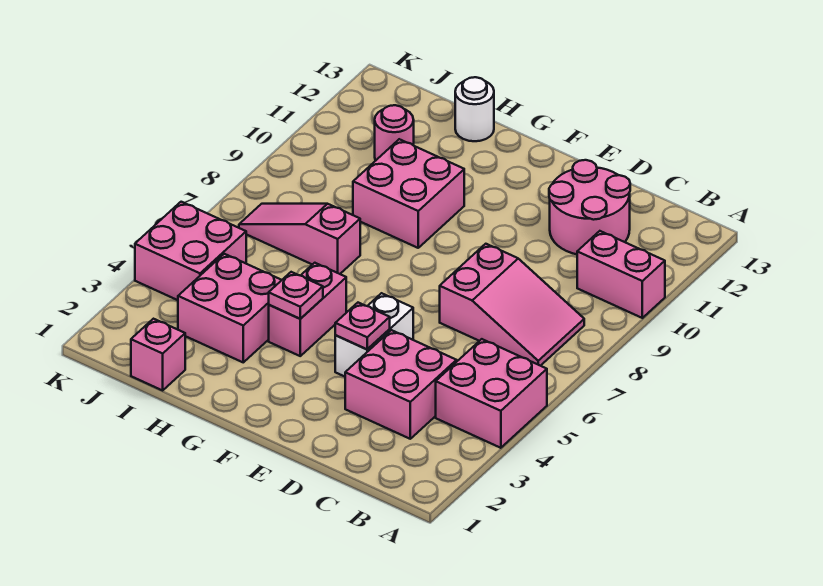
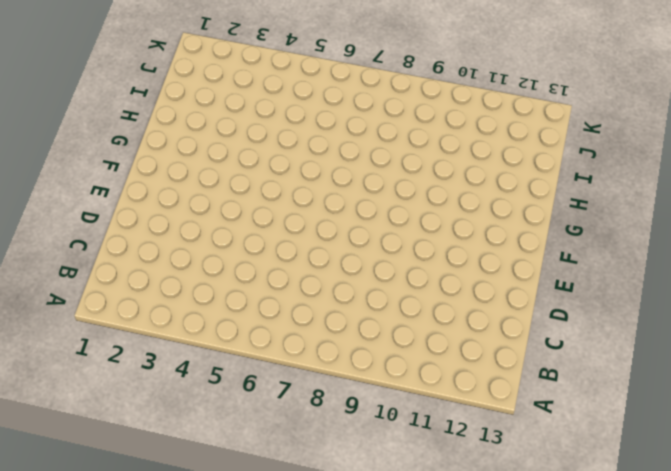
none -> pink brick A4:B5 level 1
none -> pink brick A10:B10 level 1
none -> pink slope B7:D8 level 1 top D

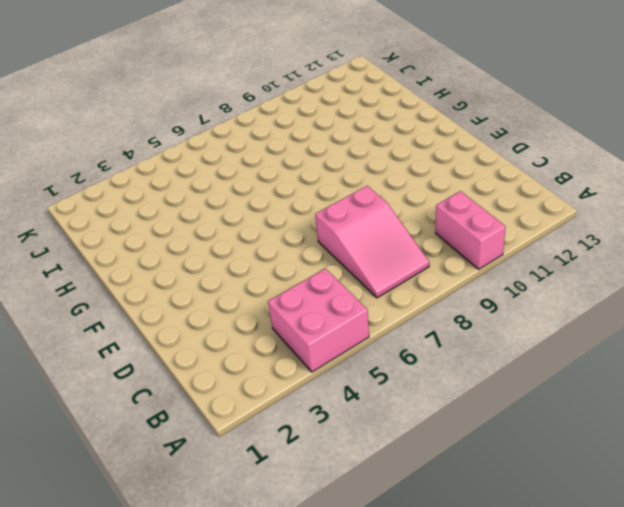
none -> pink brick C3:D4 level 1
none -> pink round brick C11:D12 level 1
none -> white brick E4:E5 level 1

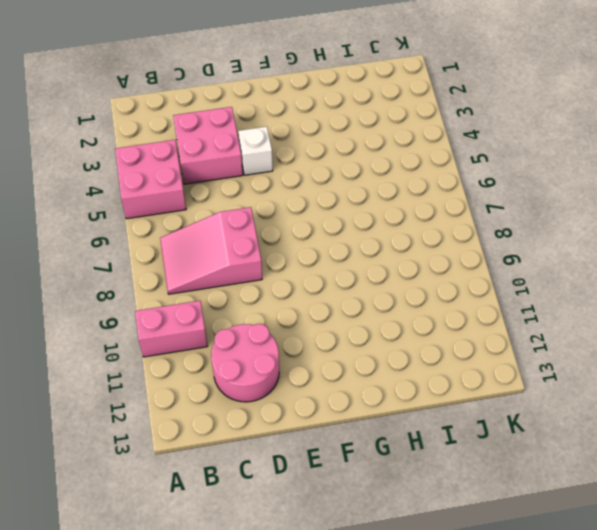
white brick E4 level 1 -> white brick E4:E5 level 1
none -> pink brick G4:G5 level 1
none -> pink brick G9:H10 level 1
none -> pink brick H3:I4 level 1

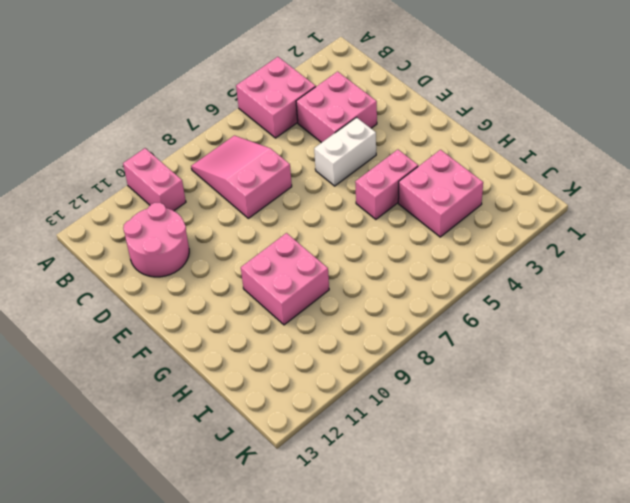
none -> pink slope H7:J7 level 1 top H
none -> white round brick H13 level 1
none -> pink brick I1 level 1

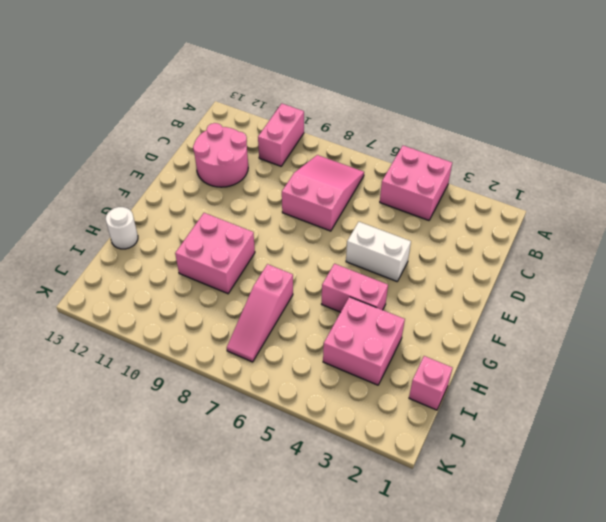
none -> pink brick C3:D4 level 1
none -> pink round brick I11 level 1
none -> pink brick J4:K5 level 1

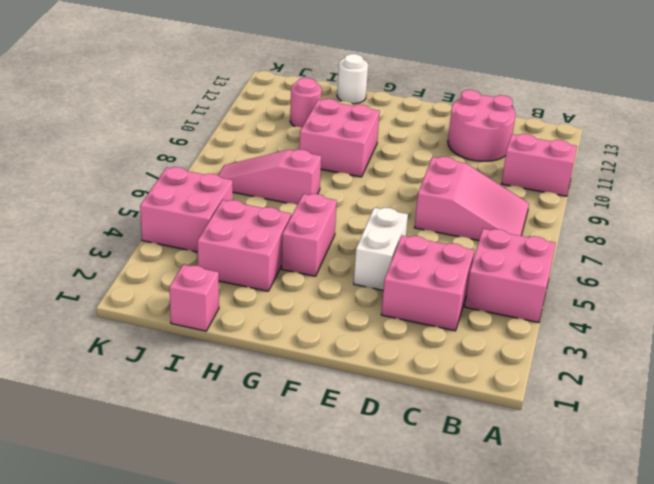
none -> pink plate E4 level 2
none -> pink plate G4 level 2

